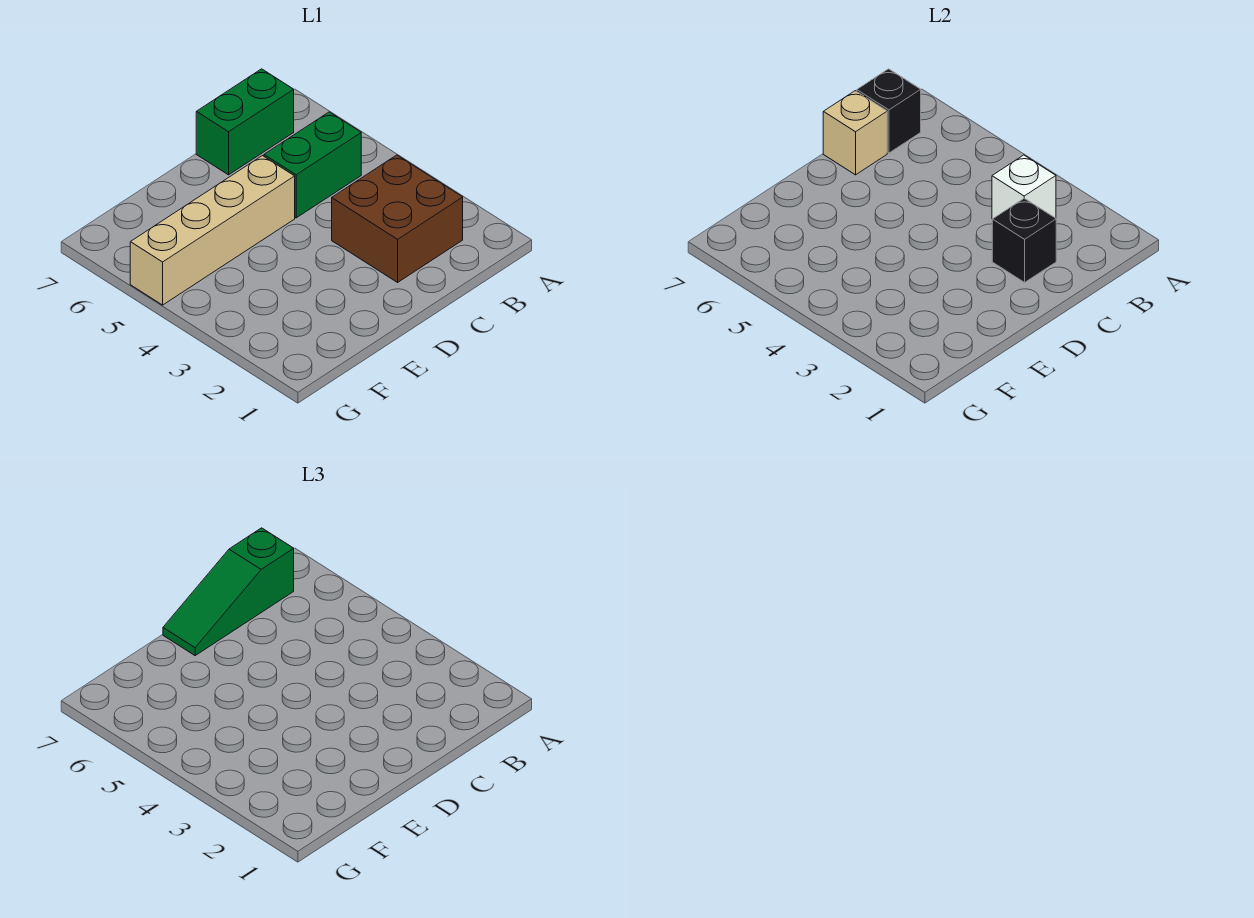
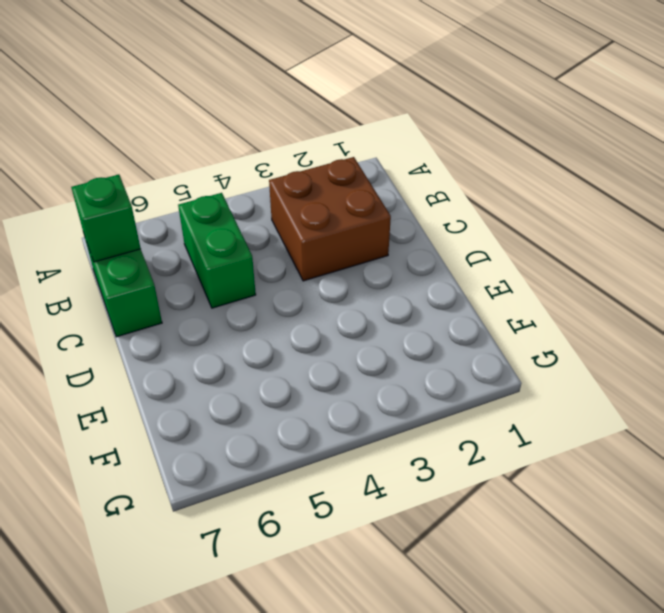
green brick B7 level 2 -> black brick B7 level 2
none -> tan brick D5:G5 level 1
none -> white brick B3 level 2

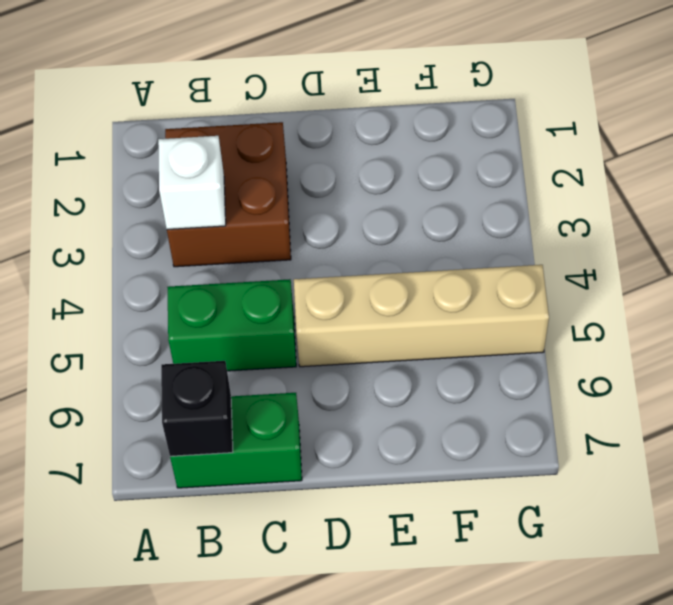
none -> black brick C2 level 2
none -> tan brick C7 level 2

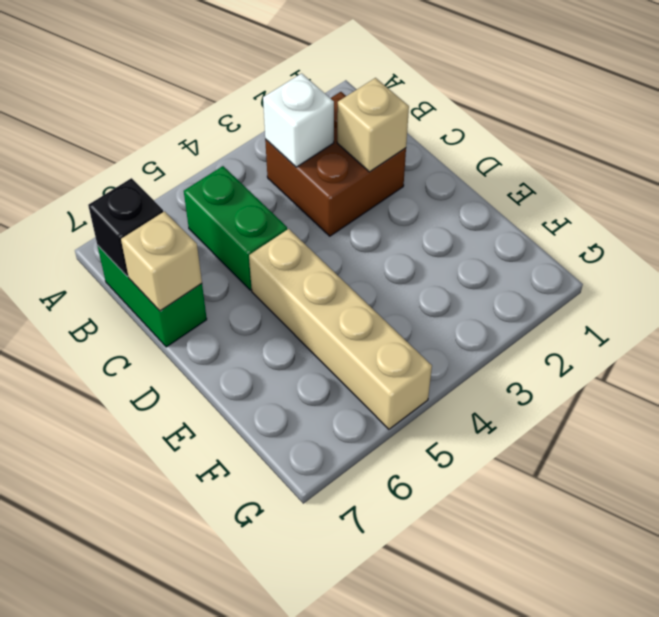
tan brick C2 level 2 -> black brick C2 level 2
none -> green slope B7:D7 level 3 top B

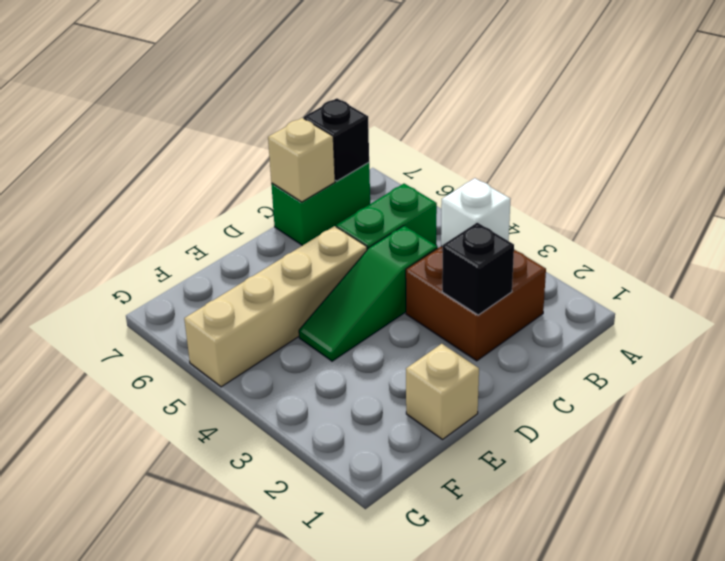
green slope C4:E4 level 1 top C -> green slope B7:D7 level 3 top B
tan brick E1 level 1 -> none

